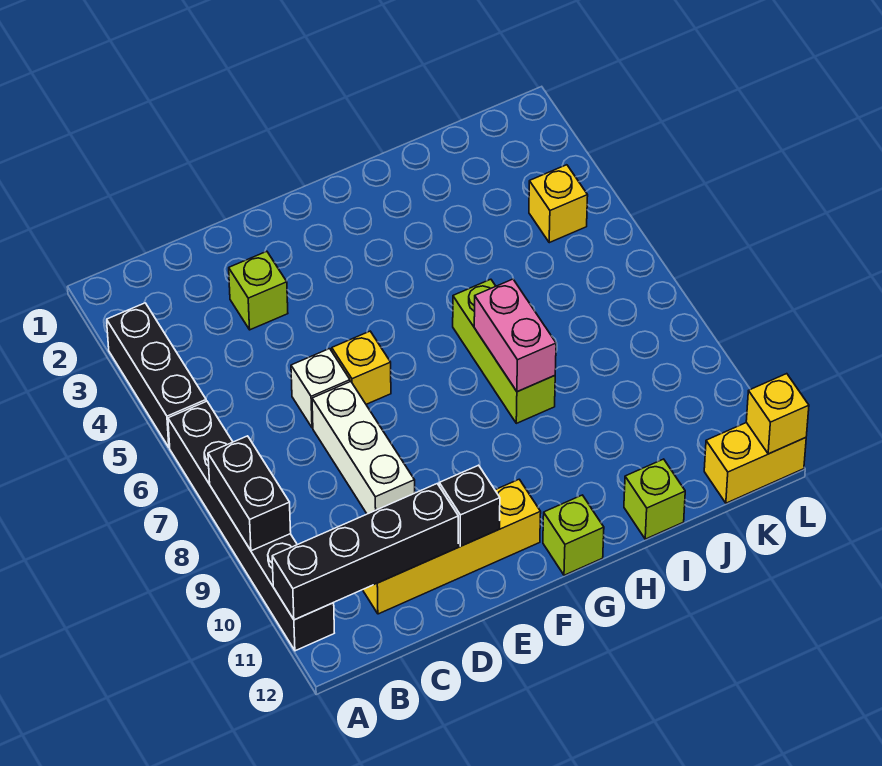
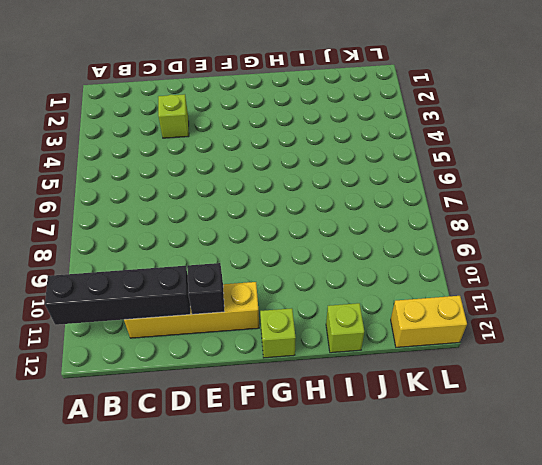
none -> black brick A3:A5 level 1
none -> black brick A6:A11 level 1
none -> white brick D6 level 1

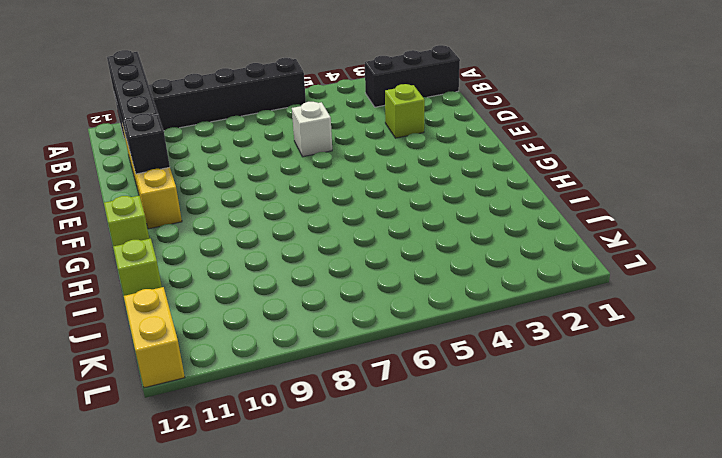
black brick B1:B3 level 1 -> black brick A3:A5 level 1
none -> white brick D7:D9 level 1
none -> yellow brick E6 level 1
none -> lime brick H6:H8 level 1

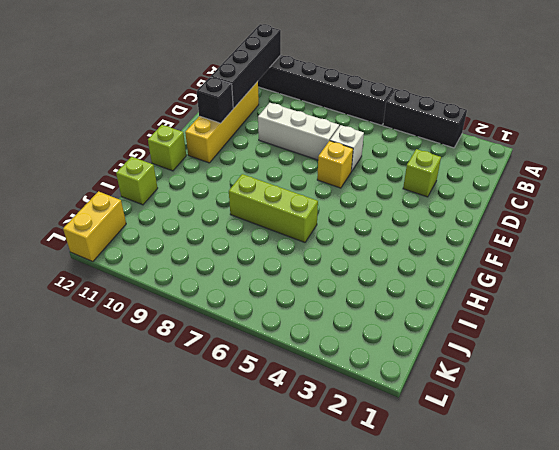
none -> yellow brick K4 level 1
none -> black brick A8:A9 level 2
none -> pink brick H7:H8 level 2

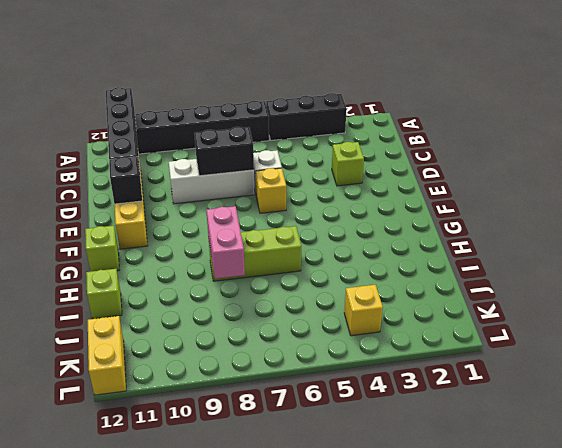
black brick D7:D8 level 2 -> black brick A8:A9 level 2
pink brick H8:I8 level 2 -> pink brick H7:H8 level 2
none -> yellow brick L12 level 2

